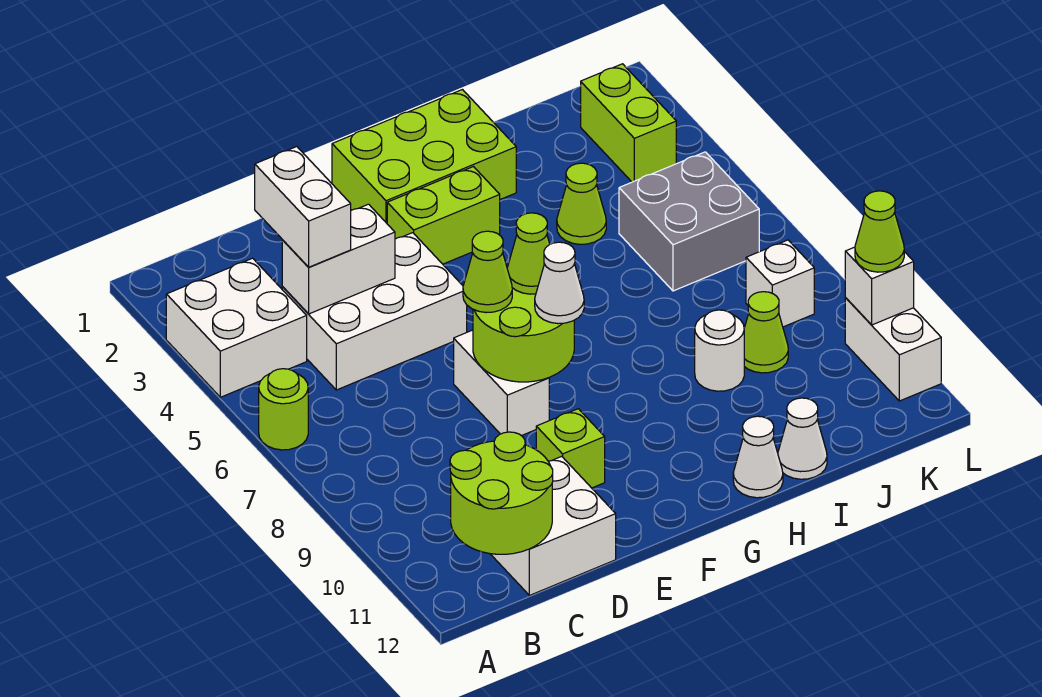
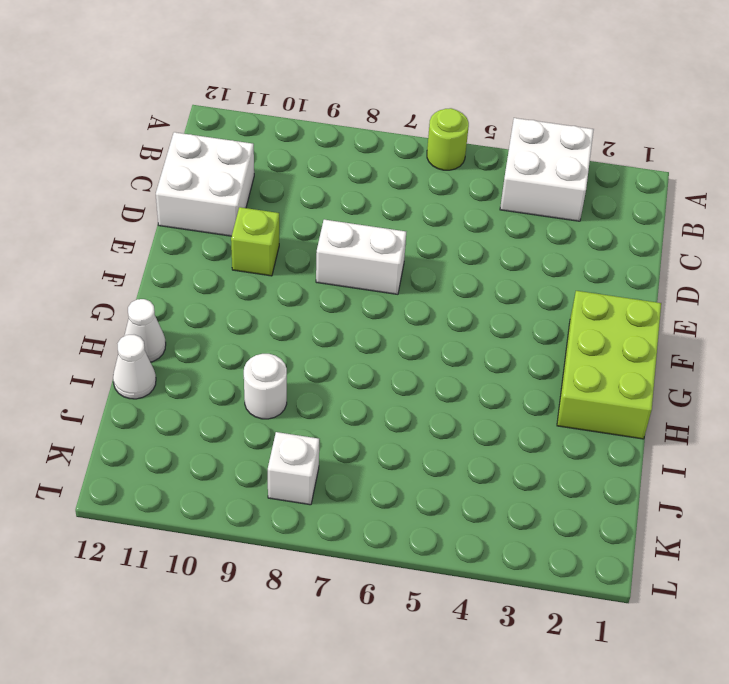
none -> white brick C4:E5 level 1
none -> lime brick F3:G3 level 1
none -> lime cone I4 level 1

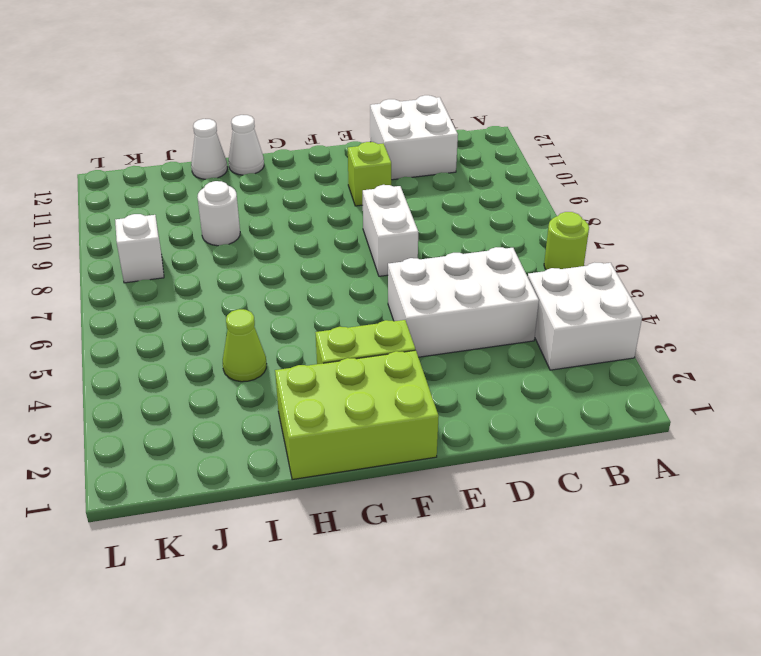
none -> grey brick J5:K6 level 1
none -> lime cone J9 level 1
none -> lime brick K2:K3 level 1

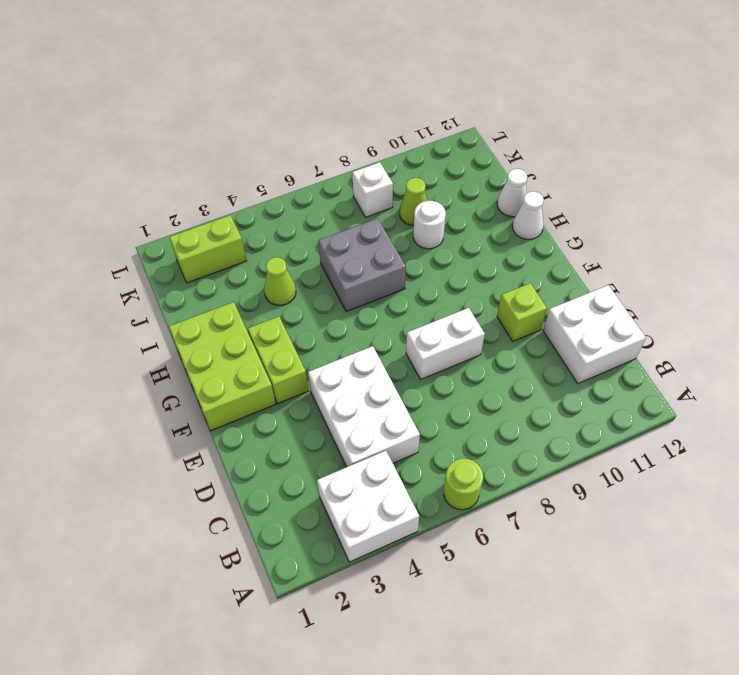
grey brick H6:I7 level 1 -> grey brick J5:K6 level 1
none -> white brick L10:L11 level 1
none -> lime round brick B11:C12 level 2
none -> white brick C4:D4 level 2

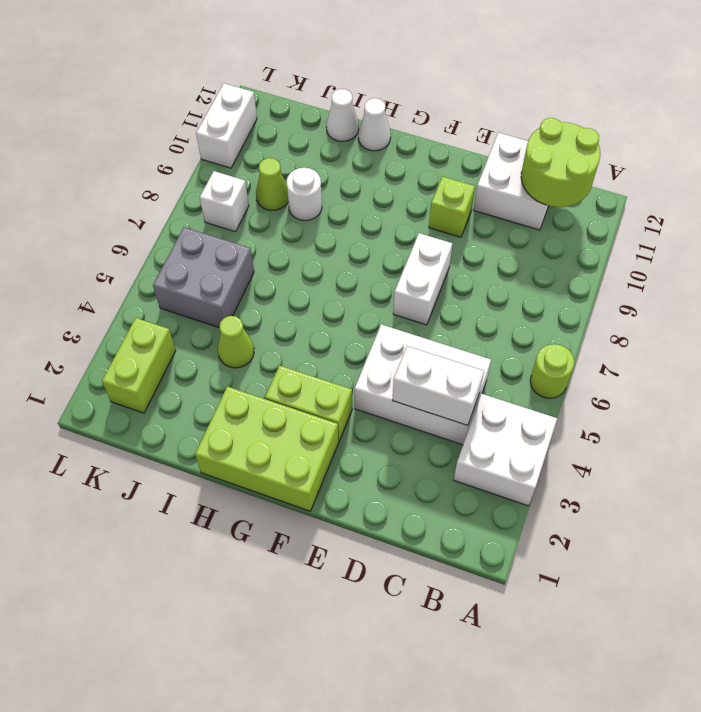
none -> lime round brick E7:F8 level 2
none -> white brick L10 level 2
none -> white brick C3:C4 level 3

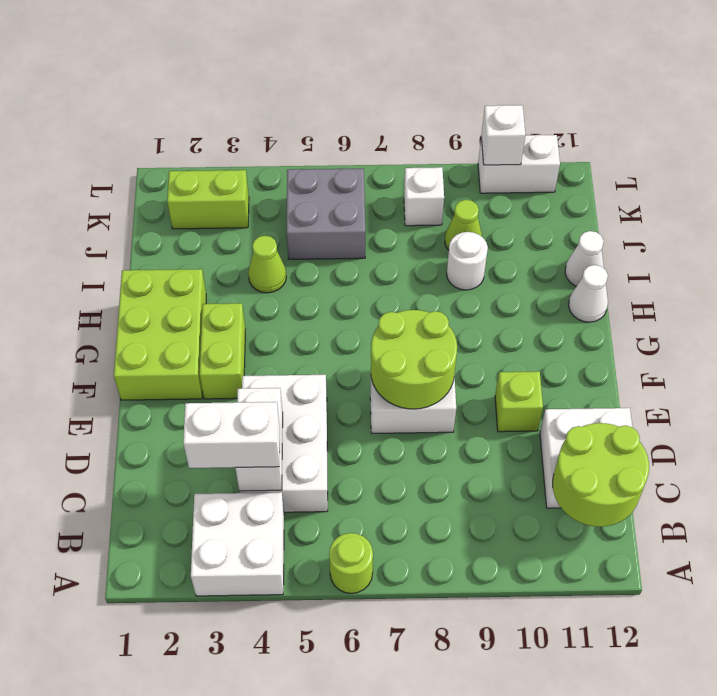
none -> lime cone E7 level 3
none -> lime cone F7 level 3
none -> white cone F8 level 3

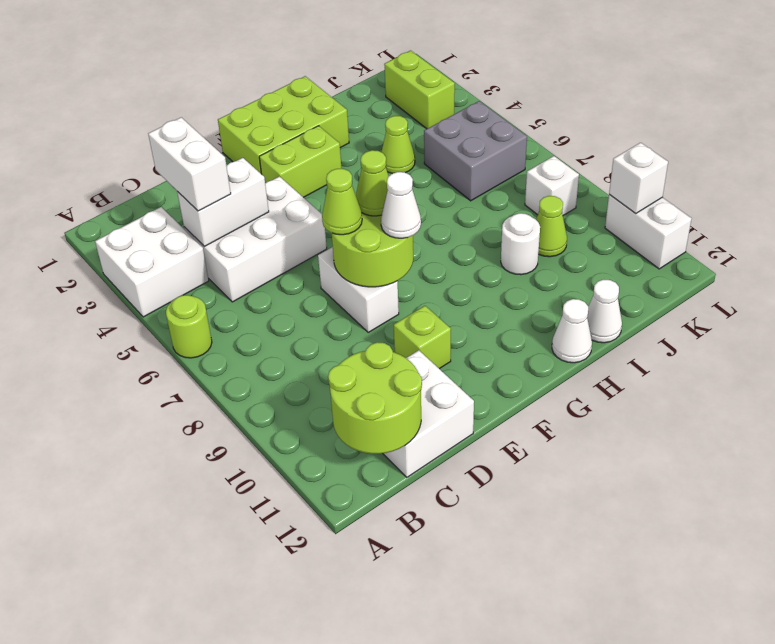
none -> lime cone L10 level 3

